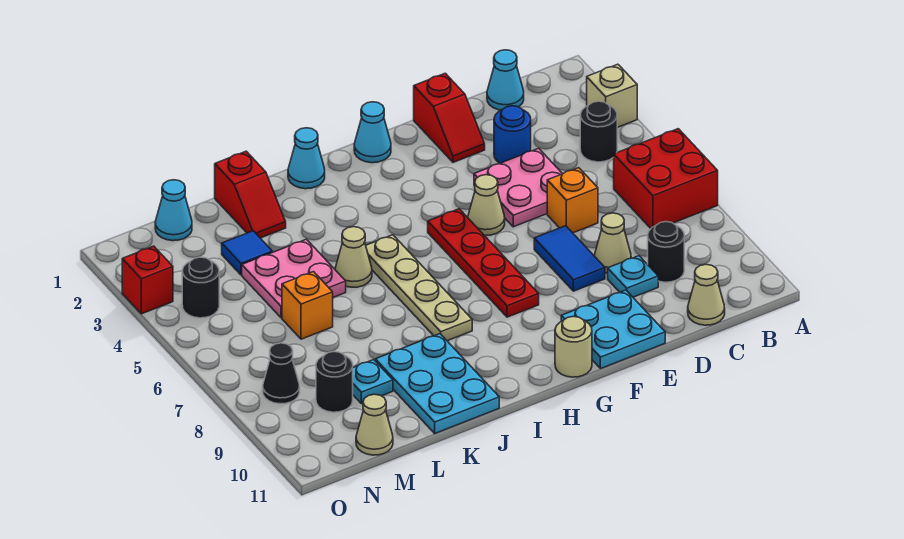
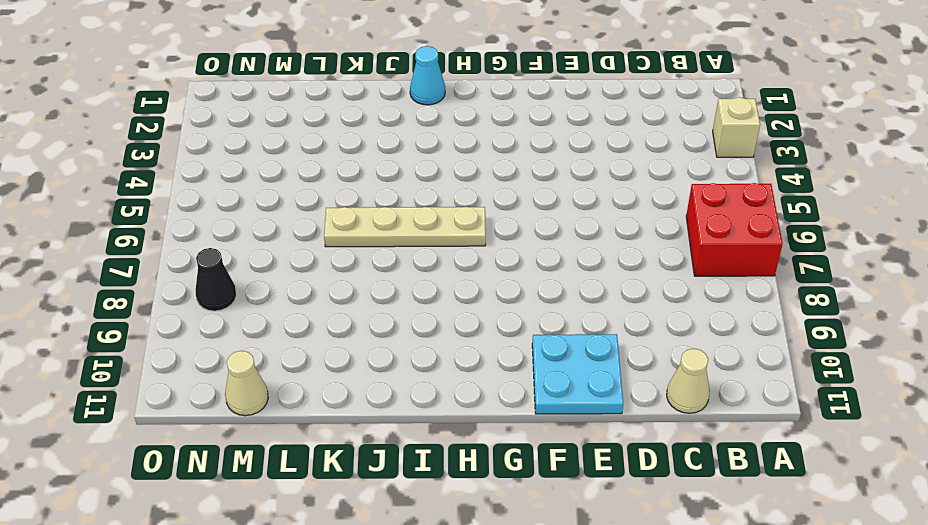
tan plate H6:K6 level 1 -> tan plate I5:I8 level 1
none -> black round brick B4 level 1
none -> cyan cone C1 level 1
none -> black round brick C9 level 1
none -> blue round brick D3 level 1

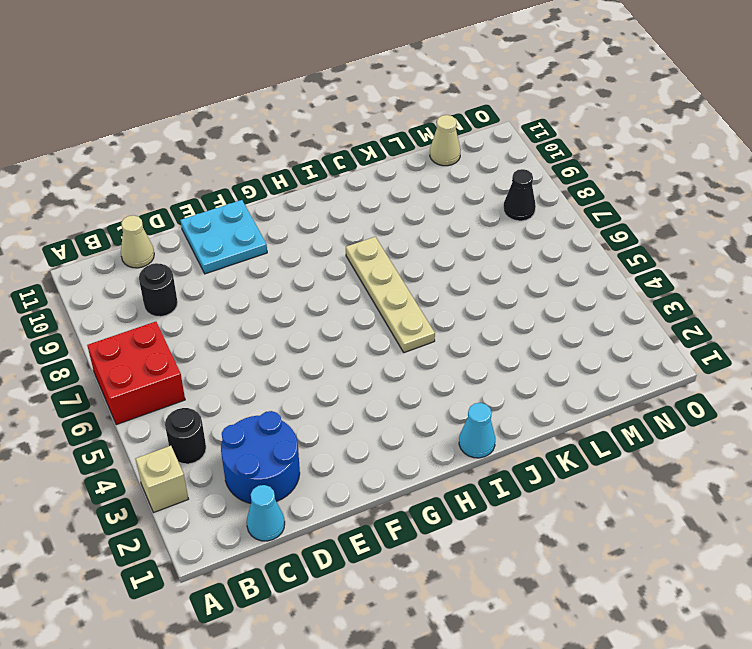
blue round brick C2:D3 level 1 -> blue round brick D3 level 1
none -> pink plate D4:E5 level 1
none -> orange brick D6 level 1
none -> tan cone D8 level 1
none -> cyan plate D9 level 1

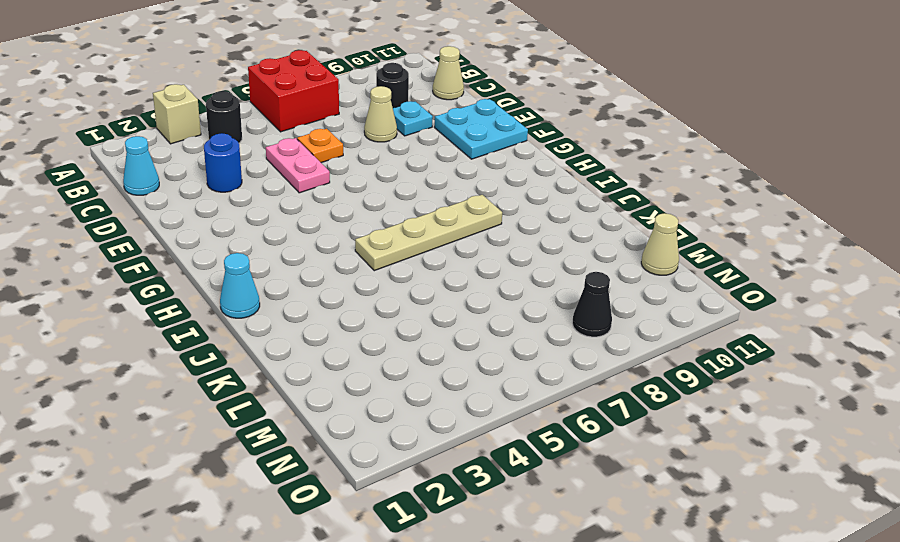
pink plate D5:E5 level 1 -> pink plate D4:E5 level 1
orange plate D6 level 1 -> orange brick D6 level 1
none -> red slope E1:E2 level 1 top 1
none -> blue tile E7:E8 level 1
none -> tan cone F5 level 1
none -> cyan cone G1 level 1

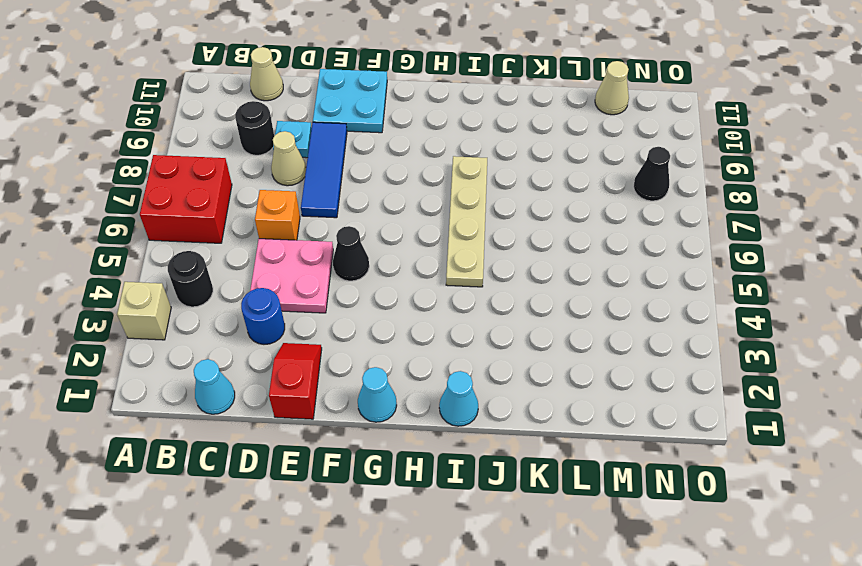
blue tile E7:E9 level 1 -> blue tile E7:E8 level 1
black cone F5 level 1 -> tan cone F5 level 1
none -> red plate G5:G8 level 1
none -> tan round brick G11 level 1
none -> tan cone J5 level 1
none -> cyan plate J9:K11 level 1

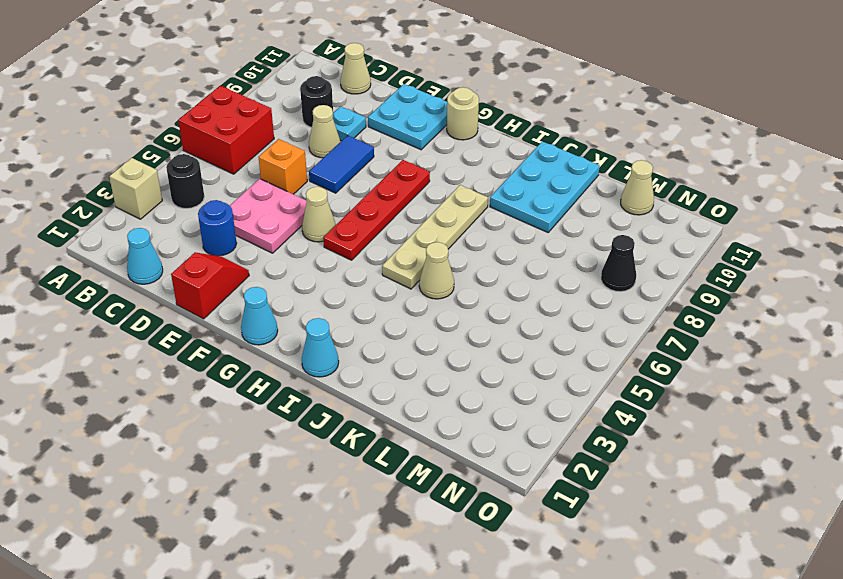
none -> red slope K1:K2 level 1 top 1
none -> pink plate K4:L5 level 1
none -> blue tile L3 level 1
none -> orange brick L6 level 1

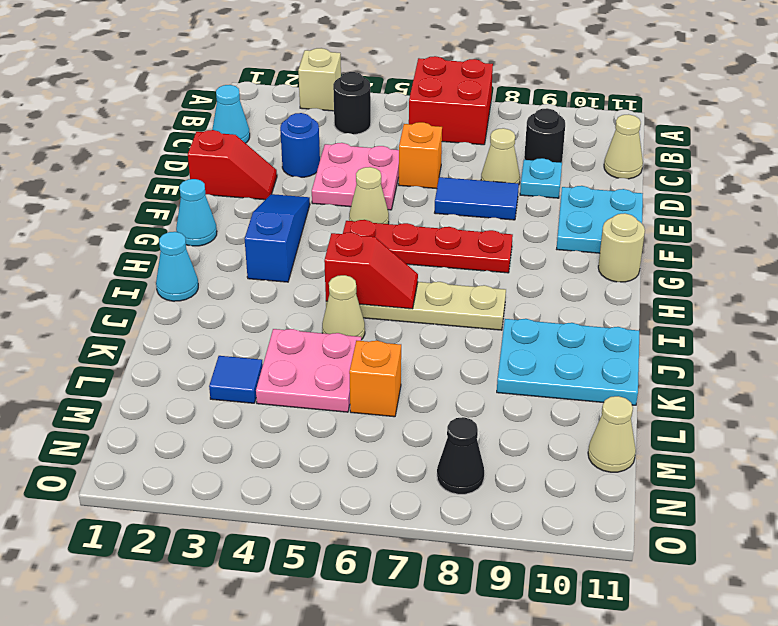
blue slope F3:H3 level 1 top H -> none
red slope I5:I6 level 2 top 5 -> red slope K1:K2 level 1 top 1
none -> cyan plate L9 level 1
none -> cyan cone M1 level 1
none -> black round brick M9 level 1
none -> black round brick N4 level 1

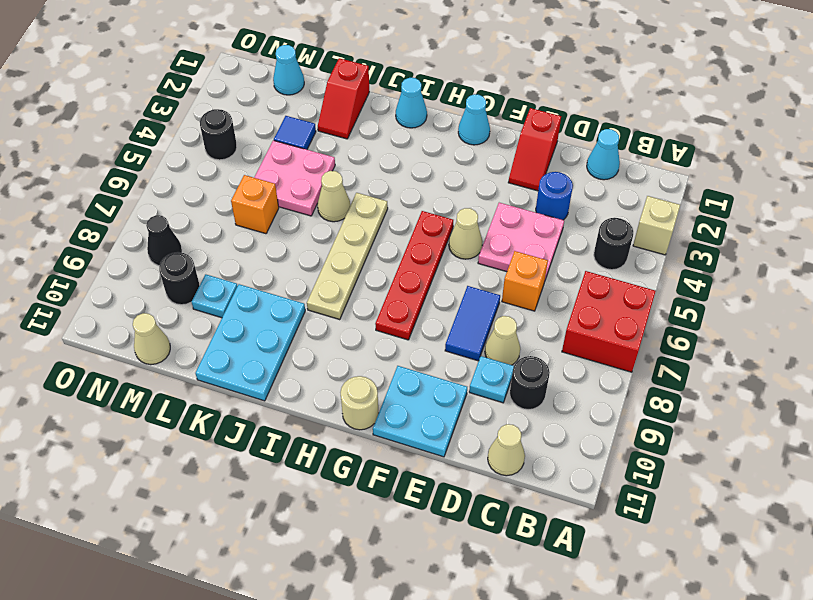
none -> red brick O3 level 1

